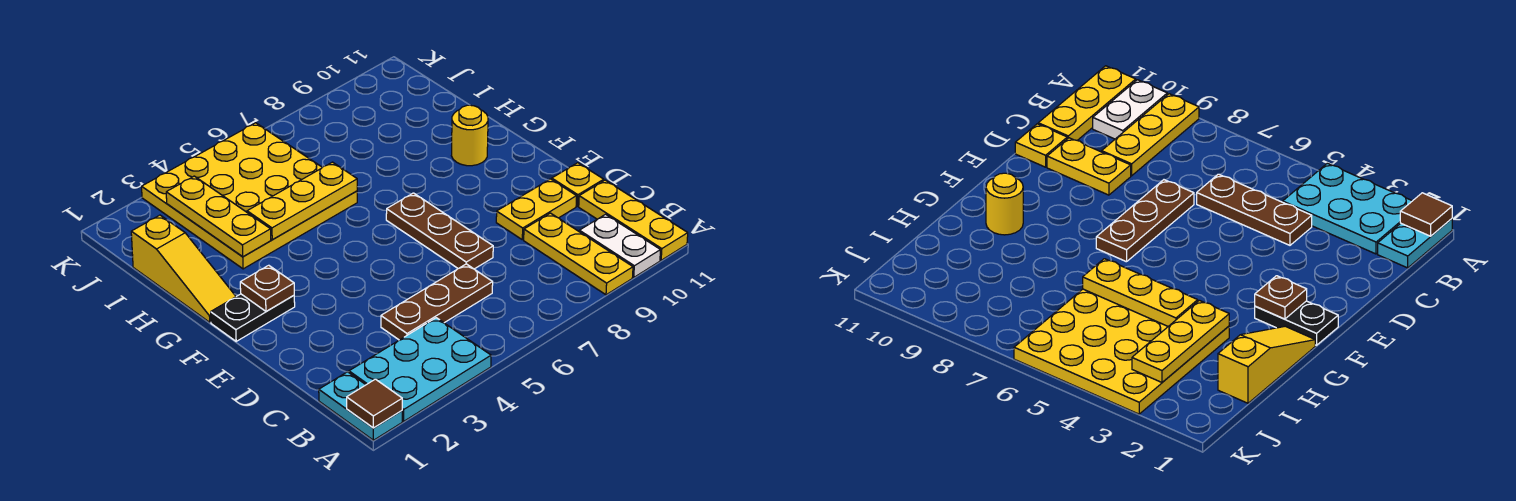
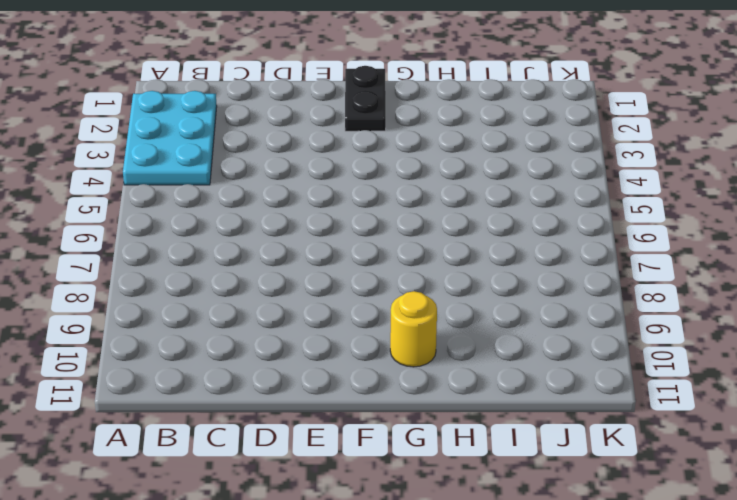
none -> cyan plate A1:B1 level 1
none -> yellow plate A9:C9 level 1
none -> white plate A10:B10 level 1

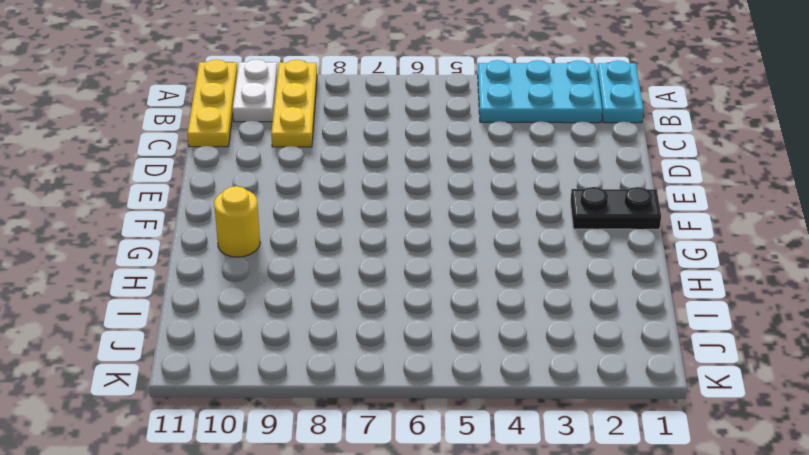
none -> brown plate C4:C6 level 1
none -> brown plate D7:F7 level 1
none -> yellow plate D9:D10 level 1

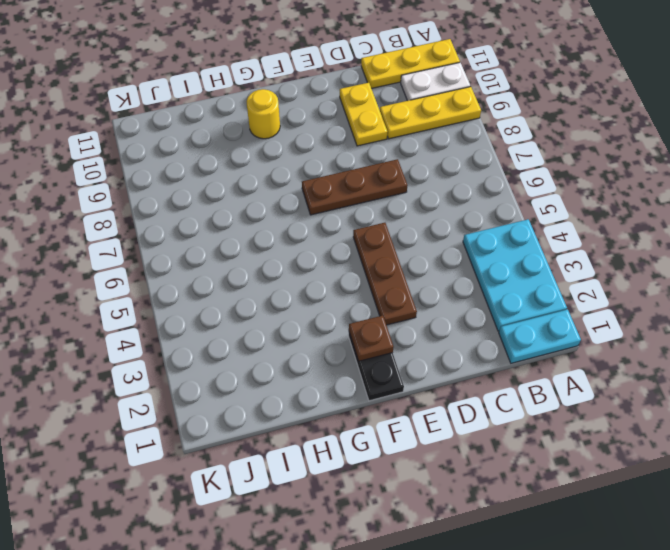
brown plate E3:E5 level 1 -> brown plate C4:C6 level 1
none -> yellow plate D11 level 1
none -> yellow slope G1:I1 level 1 top I
none -> yellow plate H3:K6 level 1

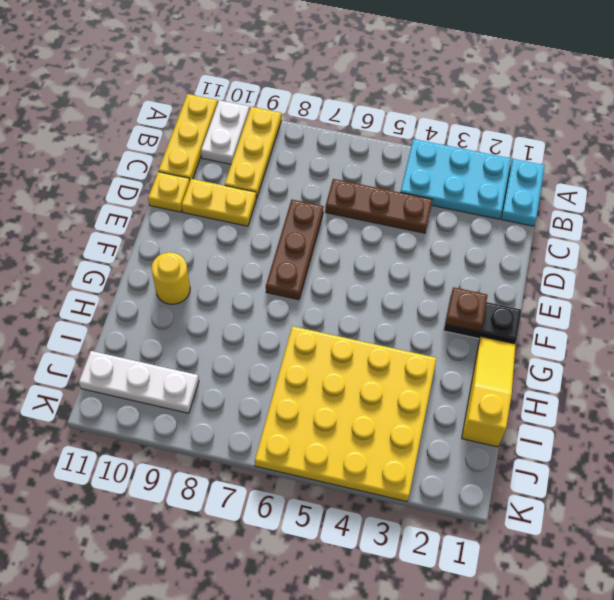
white plate J9:J11 level 1 -> none
none -> brown tile A1 level 2
none -> yellow plate H3:J3 level 2
none -> yellow plate H4:H6 level 2

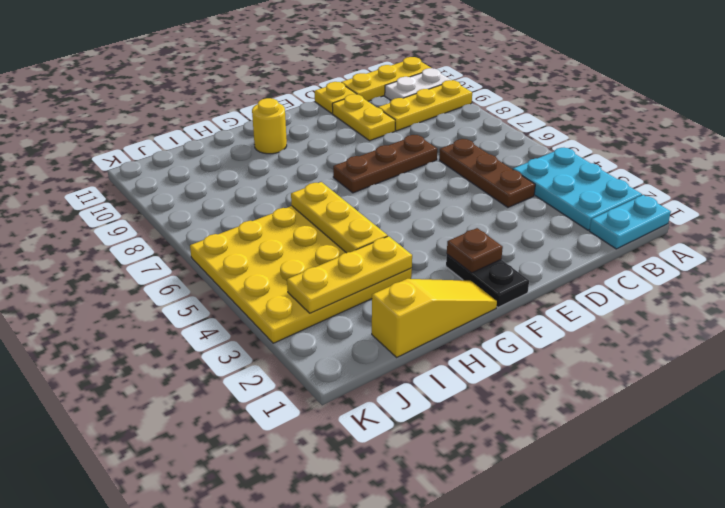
none -> brown tile A1 level 2

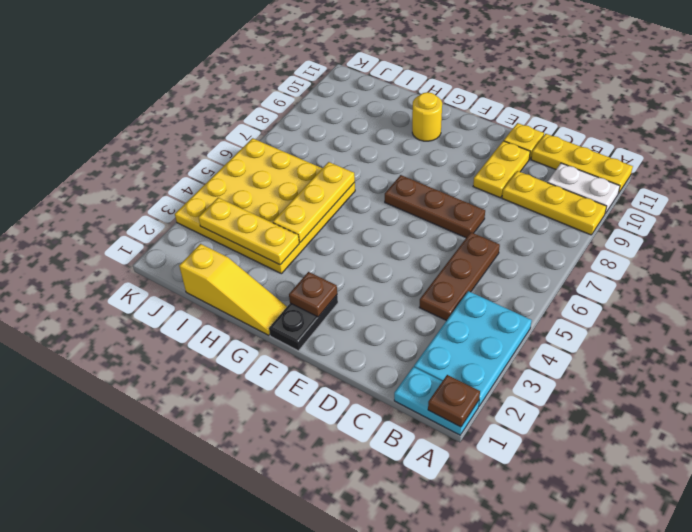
brown plate A1 level 2 -> brown tile A1 level 2

